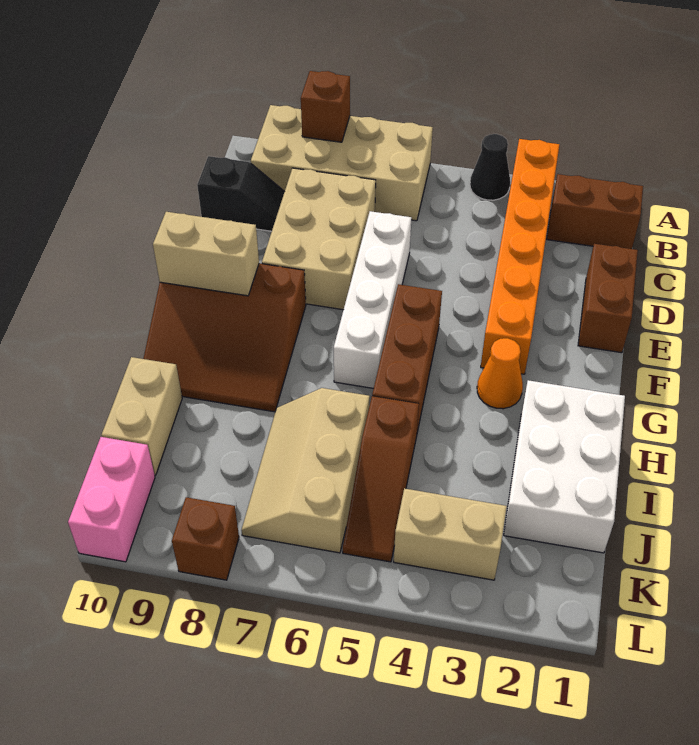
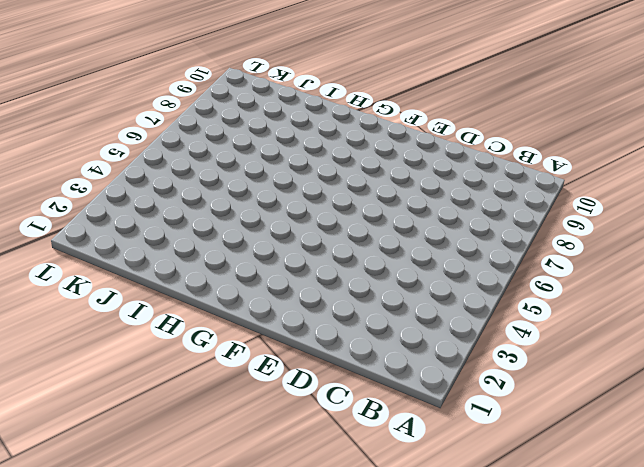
none -> orange brick A3:F3 level 1
none -> black cone A4 level 1
none -> tan brick A6:B9 level 1

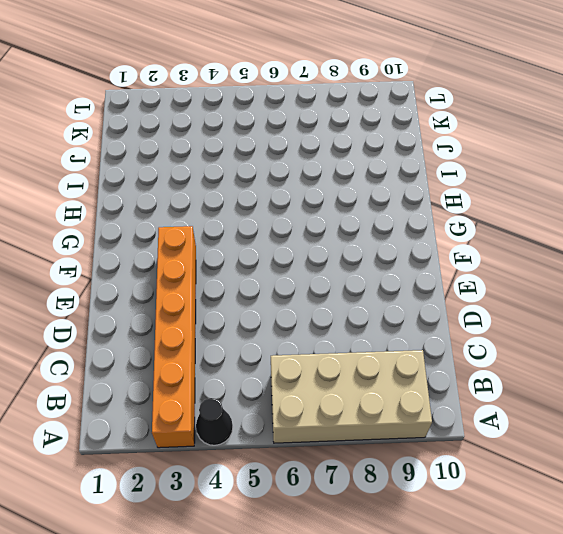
none -> brown brick B1:B2 level 1
none -> tan brick C7:E8 level 1
none -> black slope C9:C10 level 1 top 10

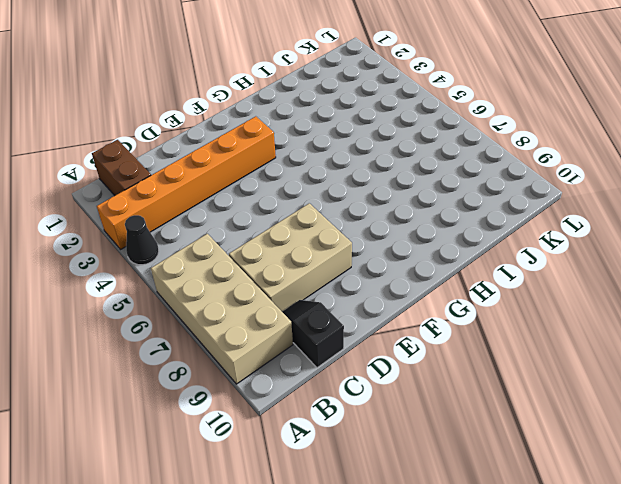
none -> brown brick D1:E1 level 1
none -> white brick D6:G6 level 1
none -> brown brick F5:H5 level 1

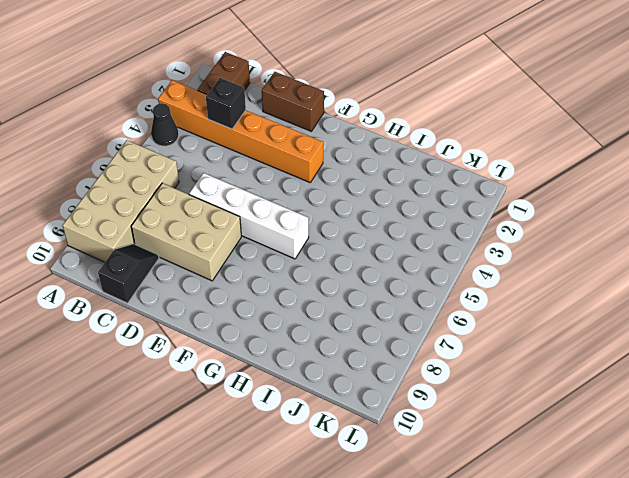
black brick C3 level 2 -> none
none -> brown brick F5:H5 level 1
none -> brown slope F8:H10 level 1 top F
none -> orange cone G3 level 1

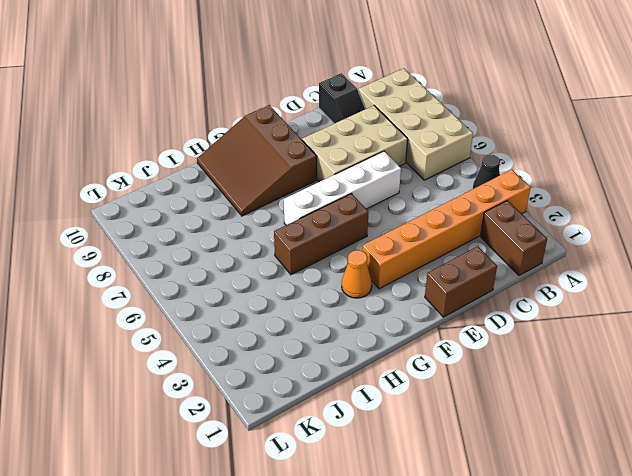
none -> white brick H1:J2 level 1
none -> brown slope I5:K5 level 1 top I
none -> tan slope I6:K7 level 1 top 6

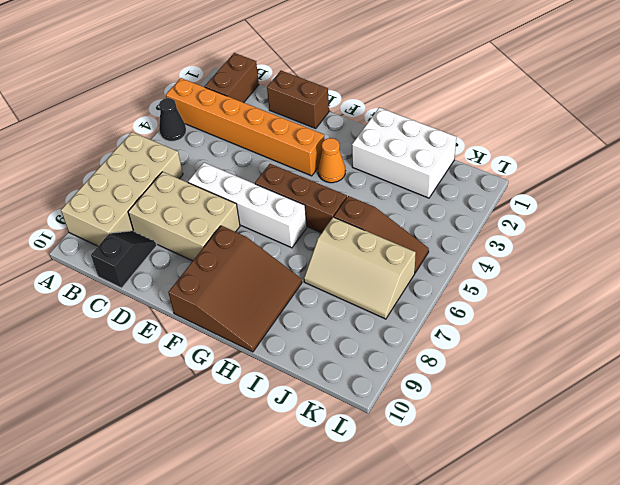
none -> tan brick I10:J10 level 1
none -> tan brick K3:K4 level 1
none -> pink brick K10:L10 level 1

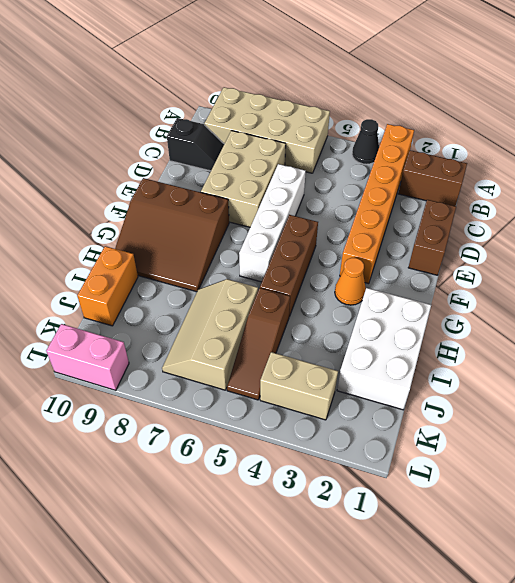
orange brick I10:J10 level 1 -> tan brick I10:J10 level 1
pink brick L9:L10 level 1 -> pink brick K10:L10 level 1
none -> brown brick L8 level 1
none -> brown brick A8 level 2
none -> tan brick F9:F10 level 2

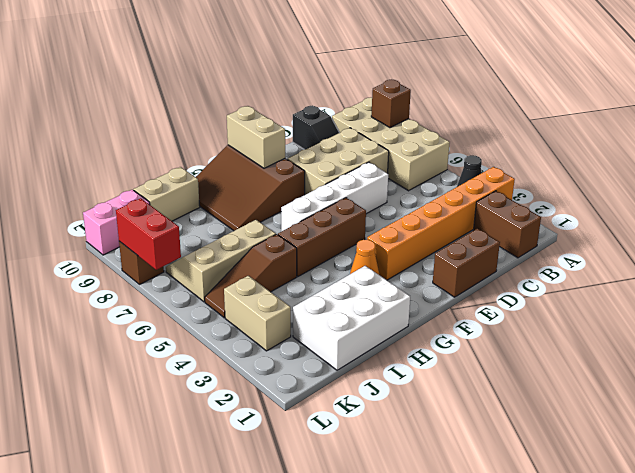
red brick L7:L8 level 2 -> none

